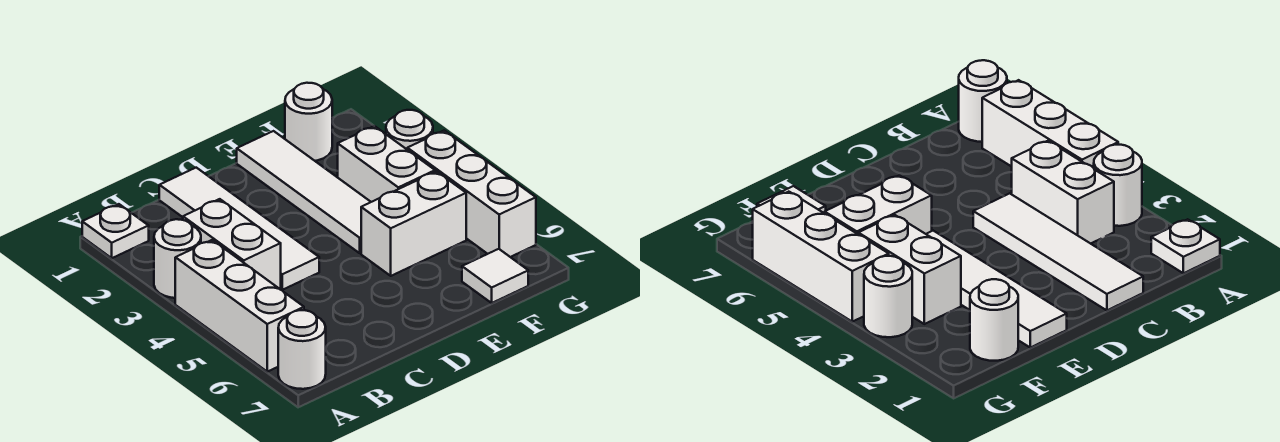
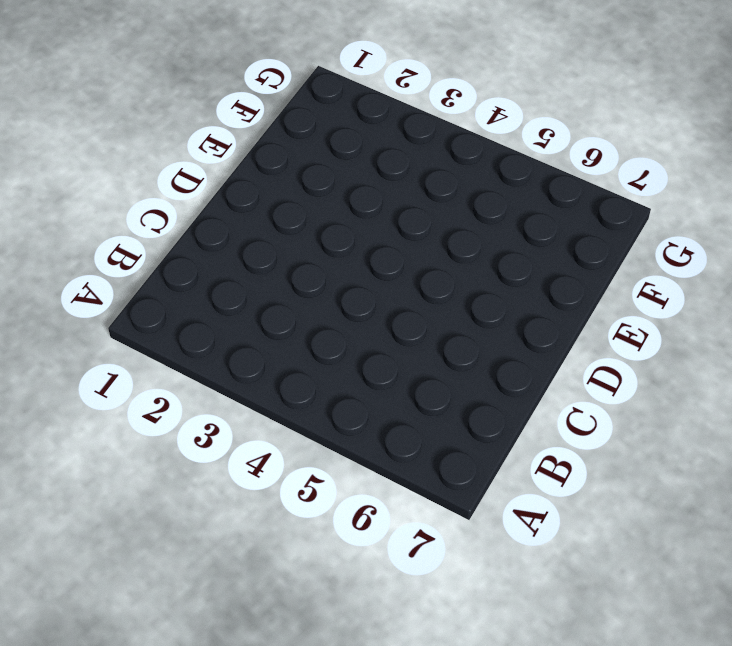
none -> white plate A1 level 1
none -> white round brick A3 level 1
none -> white brick A4:A6 level 1

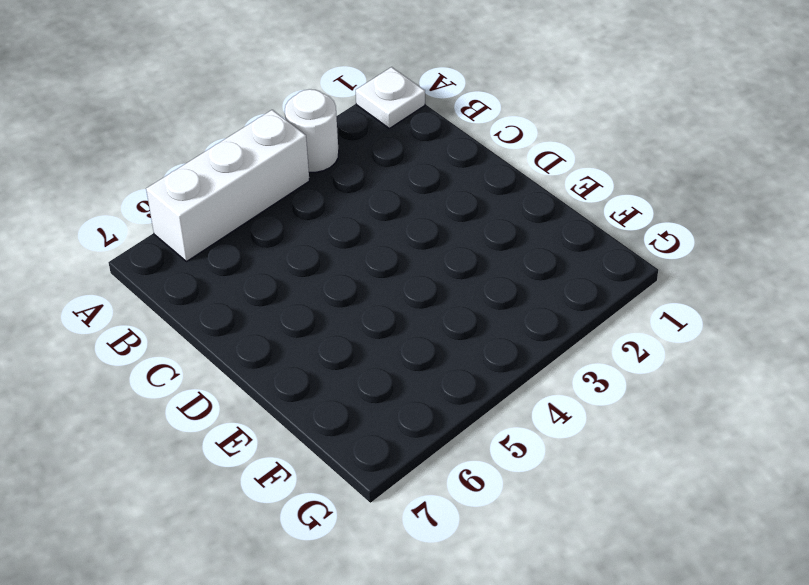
none -> white round brick A7 level 1
none -> white brick B3:B4 level 1
none -> white tile C1:C4 level 1

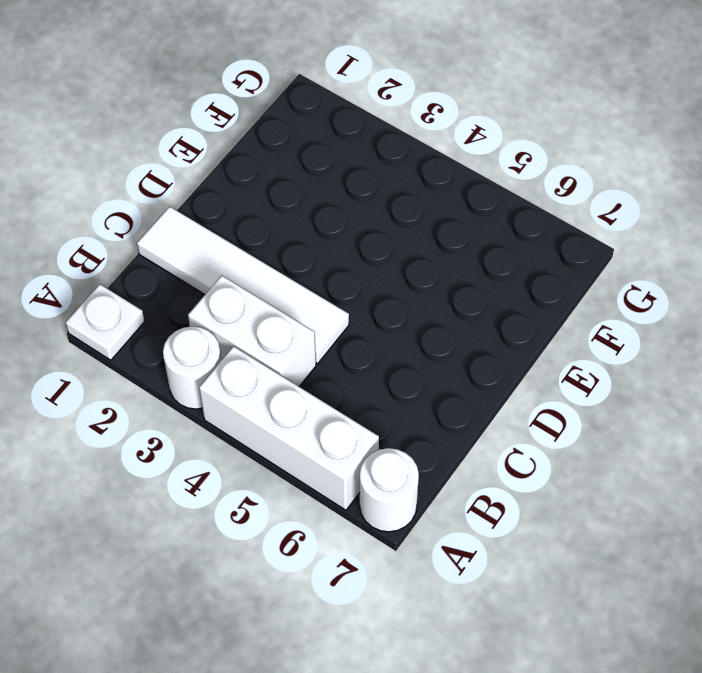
none -> white tile E1:E4 level 1
none -> white brick E5:F5 level 1
none -> white round brick F1 level 1

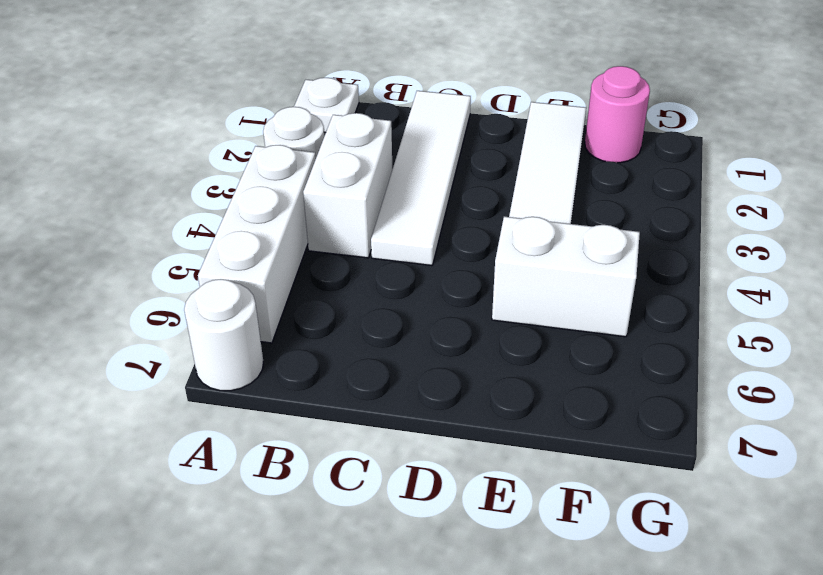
pink round brick F1 level 1 -> white round brick F1 level 1
none -> white brick F3:F4 level 1
none -> white tile F7 level 1
none -> white round brick G3 level 1

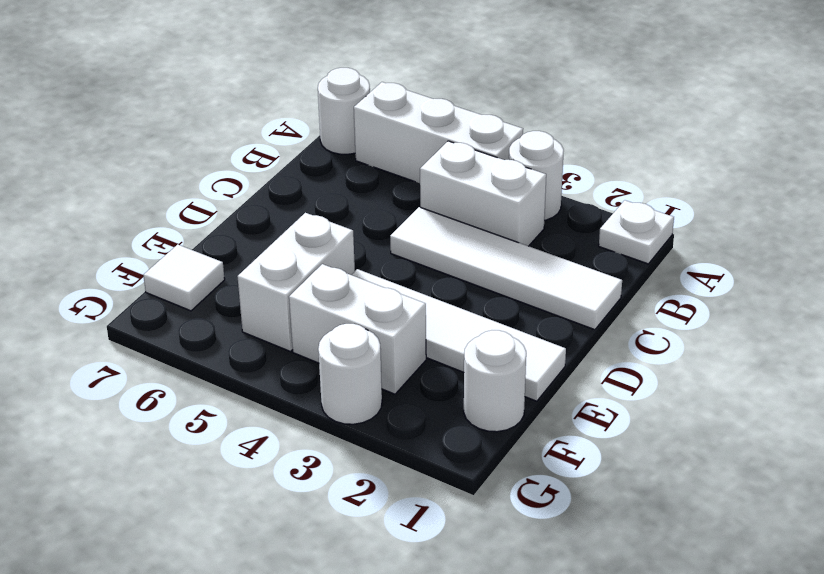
none -> white brick G4:G6 level 1

